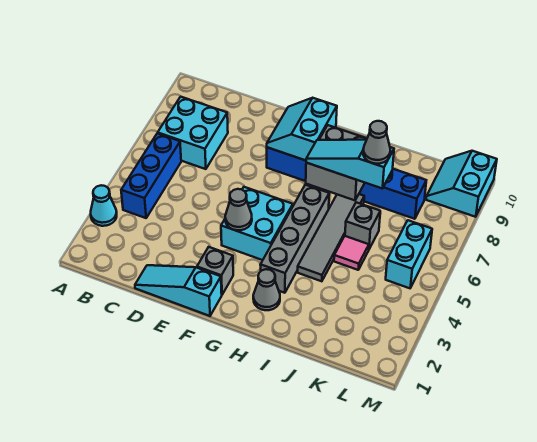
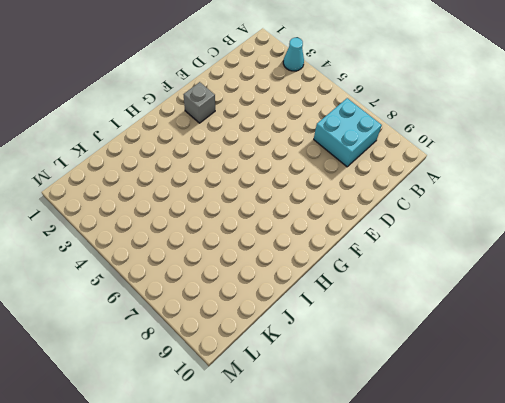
none -> blue brick B4:B6 level 1
none -> cyan slope D1:F1 level 1 top F
none -> cyan brick F4:G5 level 1

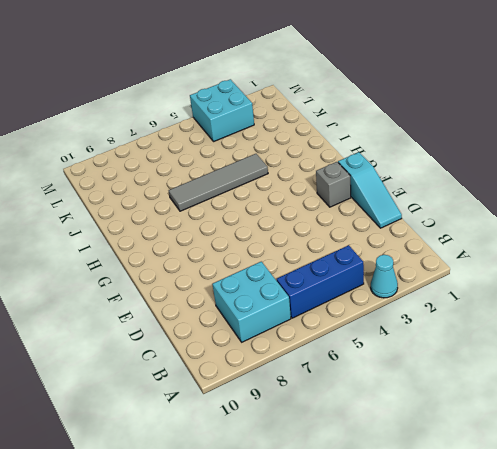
cyan brick L3:M4 level 1 -> cyan brick F4:G5 level 1
none -> blue brick F8:K8 level 1
none -> grey cone H2 level 1
none -> grey brick H3:H6 level 1

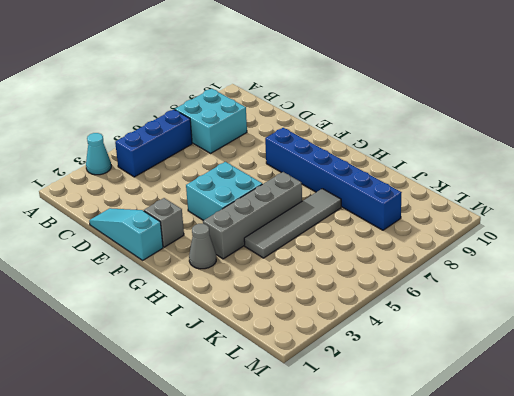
none -> pink tile J5 level 1
none -> grey brick J6 level 1
none -> cyan brick L5:L6 level 1

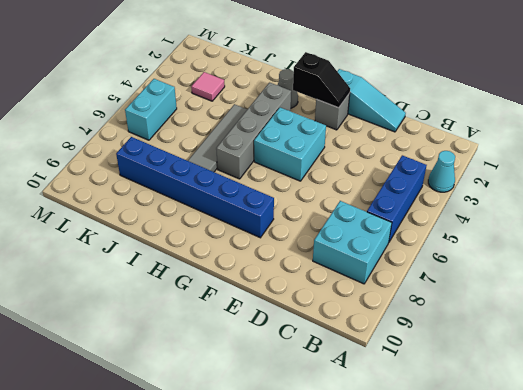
black slope F2:G2 level 2 top G -> none
pink tile K3 level 1 -> pink tile J5 level 1
none -> grey brick J6 level 1
none -> cyan slope L9:M10 level 1 top M
none -> grey cone F4 level 2

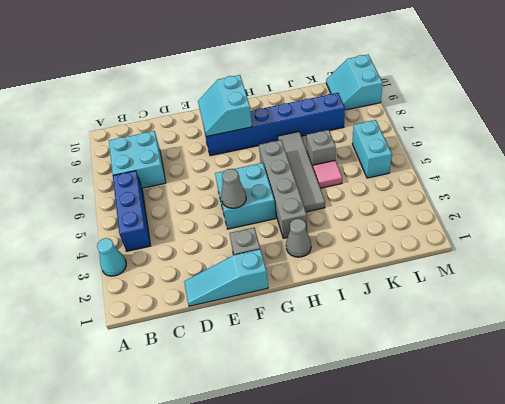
none -> grey brick H7:I8 level 2
none -> cyan slope H7:J7 level 3 top J
none -> grey cone J7 level 4

